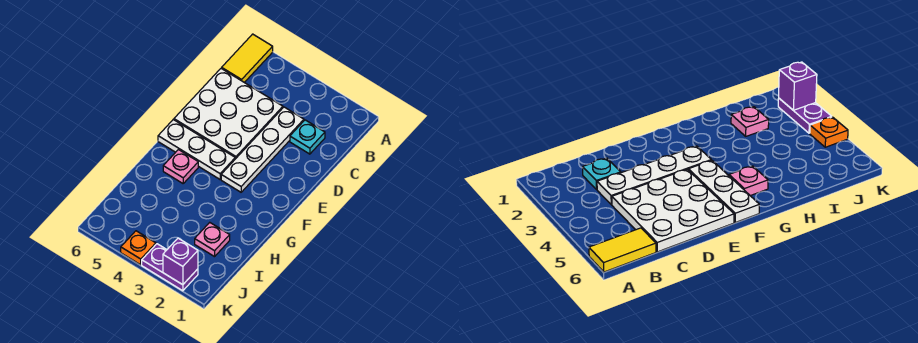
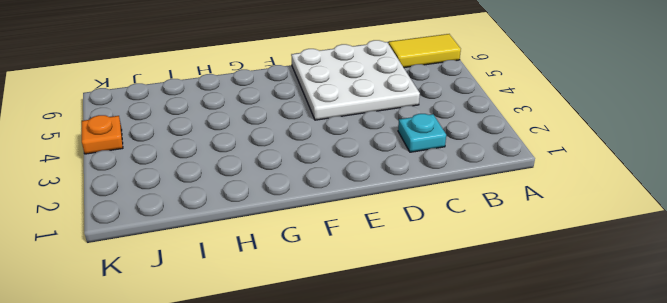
none -> white plate C3:F3 level 1
none -> white plate F4:F6 level 1

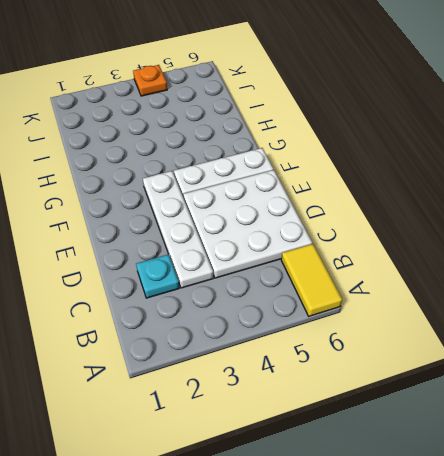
none -> pink plate G5 level 1
none -> pink plate I2 level 1

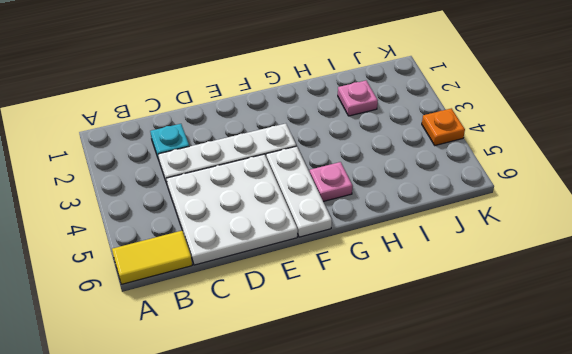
none -> purple plate K2:K3 level 1
none -> purple brick K2 level 2

